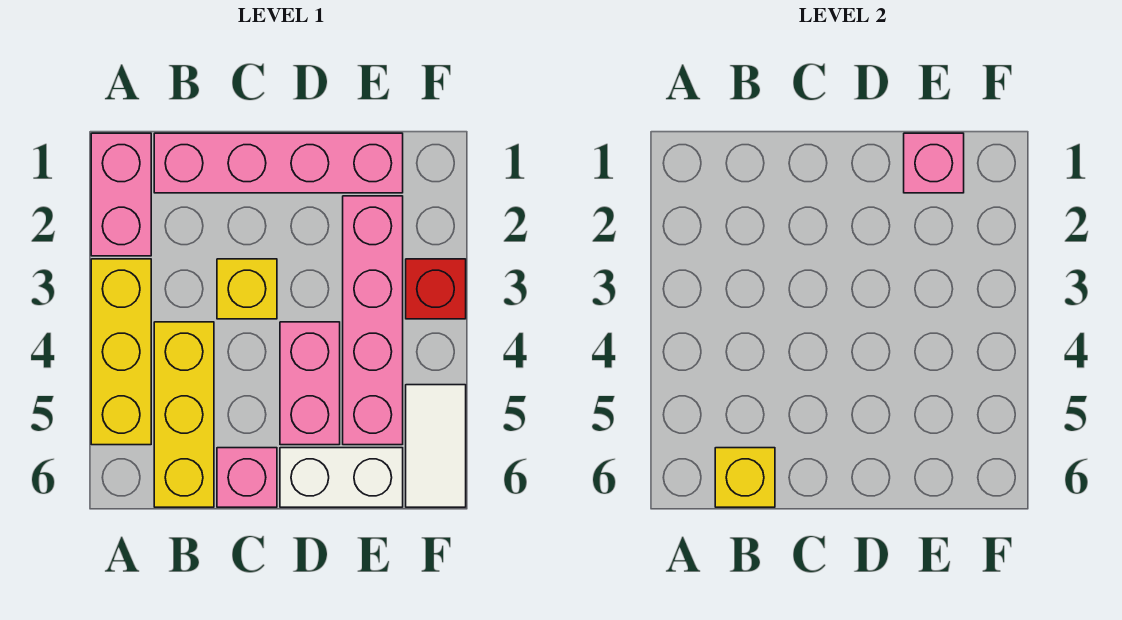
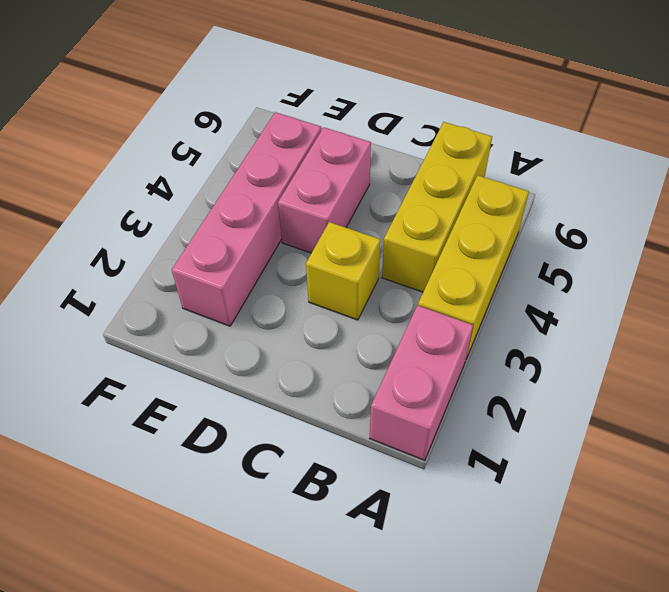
none -> pink brick B1:E1 level 1
none -> pink brick C6 level 1
none -> white brick D6:E6 level 1

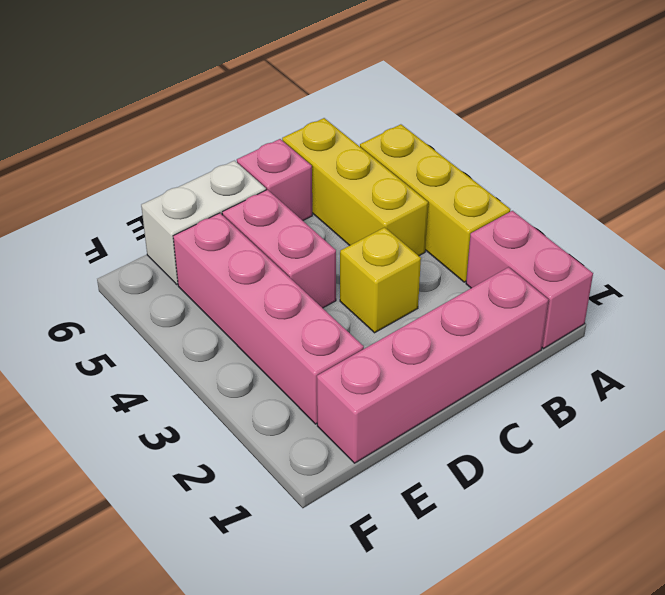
none -> red brick F3 level 1
none -> white tile F5:F6 level 1
none -> yellow brick B6 level 2

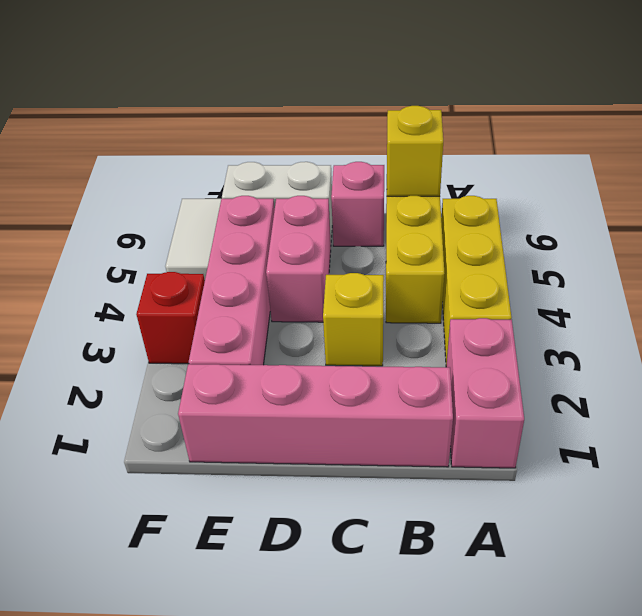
none -> pink brick E1 level 2

